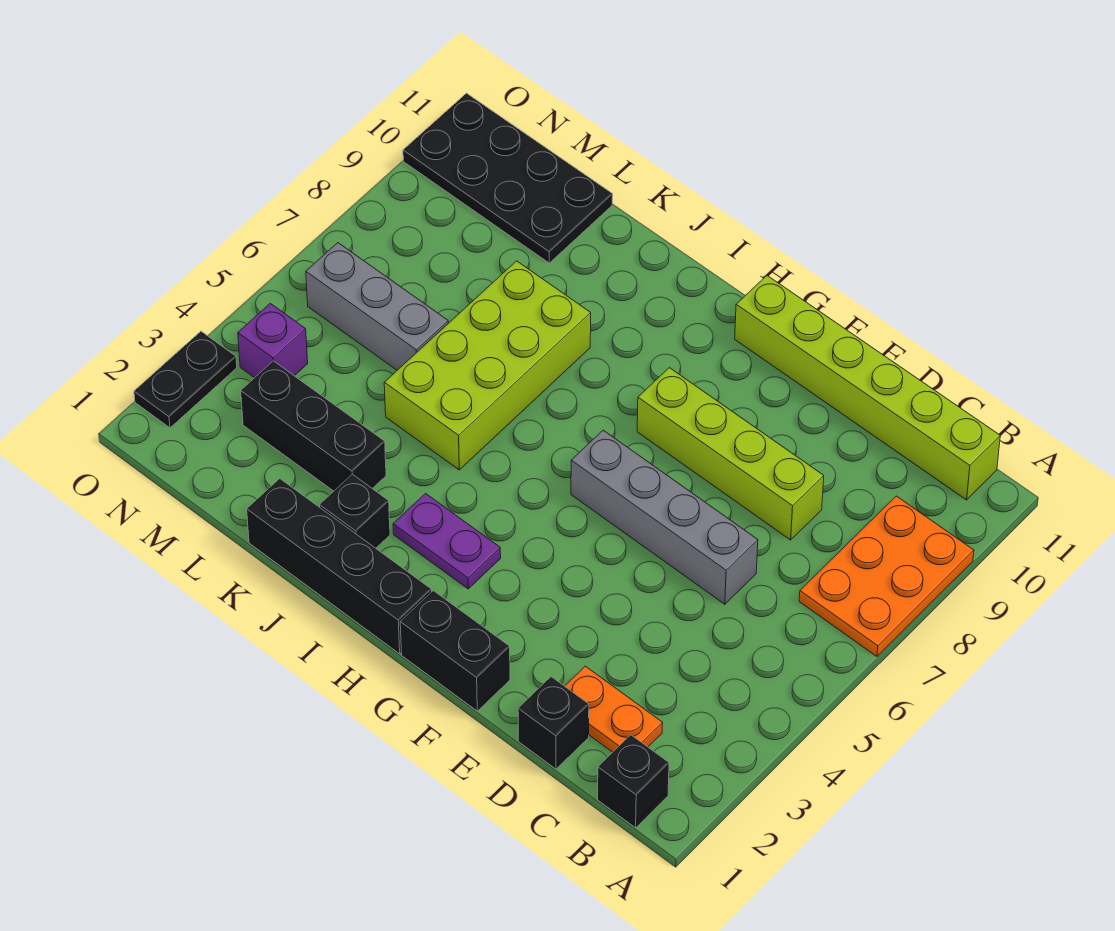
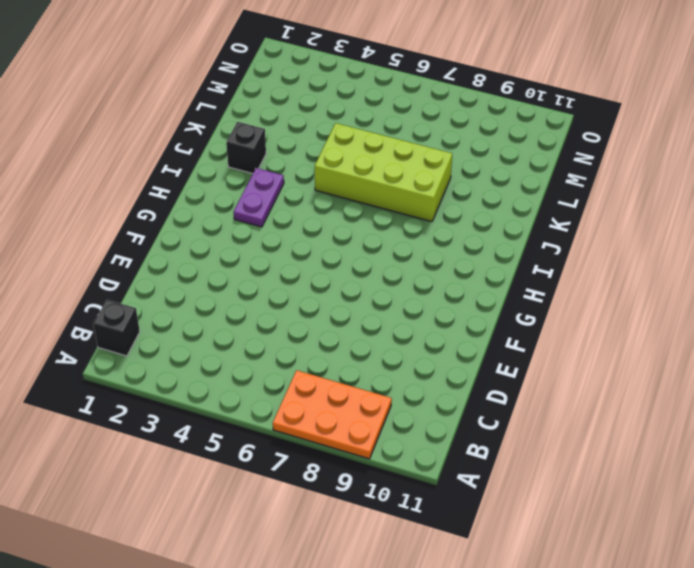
none -> lime brick B11:G11 level 1
none -> orange plate C2:D2 level 1
none -> black brick D1 level 1

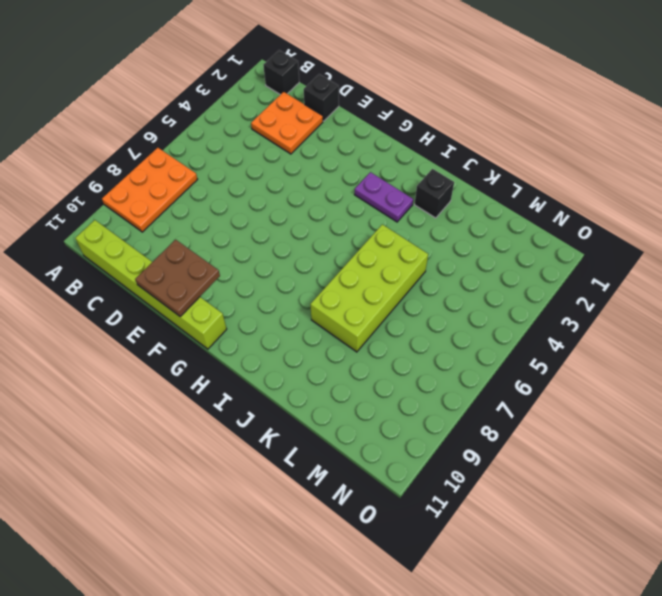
orange plate C2:D3 level 1 -> orange plate C2:D2 level 1
brown plate E10:F11 level 2 -> none
none -> grey brick D6:G6 level 1
none -> lime brick D8:G8 level 1
none -> black brick F1:G1 level 1

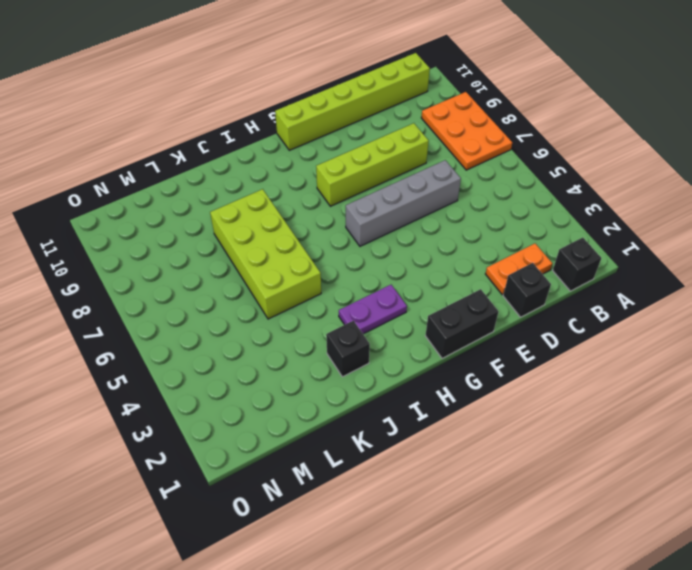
none -> black brick H1:K1 level 1
none -> black brick K3:M3 level 1
none -> grey brick L6:N6 level 1

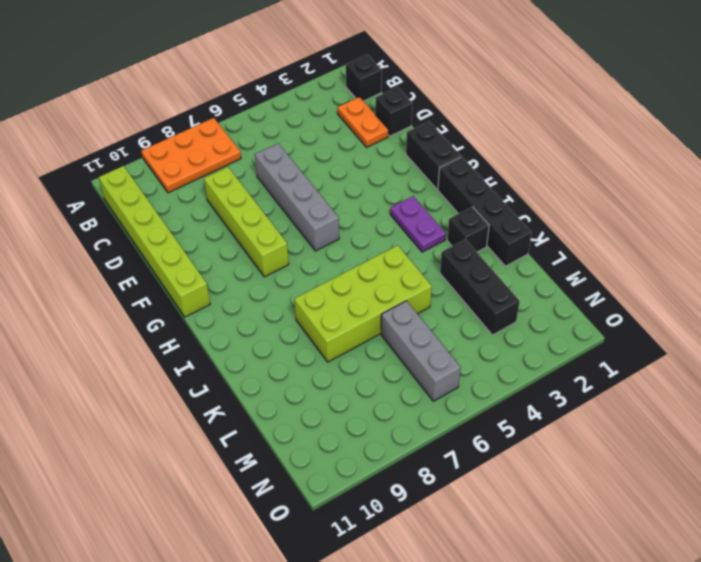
none -> black plate L10:O11 level 1
none -> purple brick N4 level 1
none -> black plate O2:O3 level 1

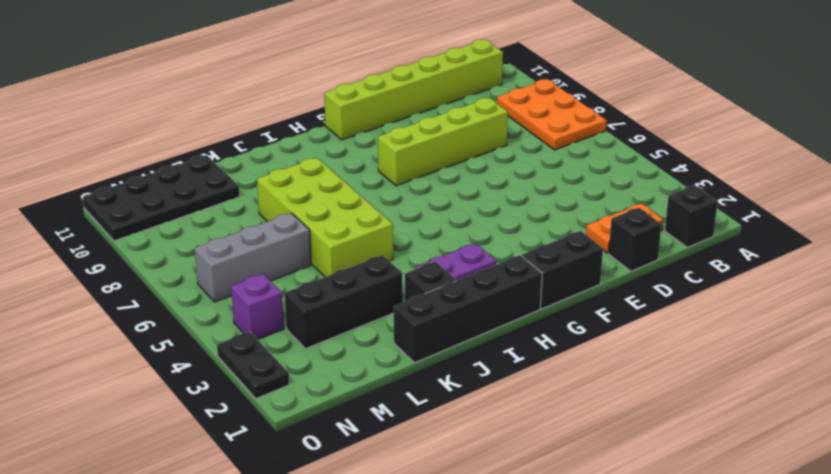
none -> grey brick D6:G6 level 1

